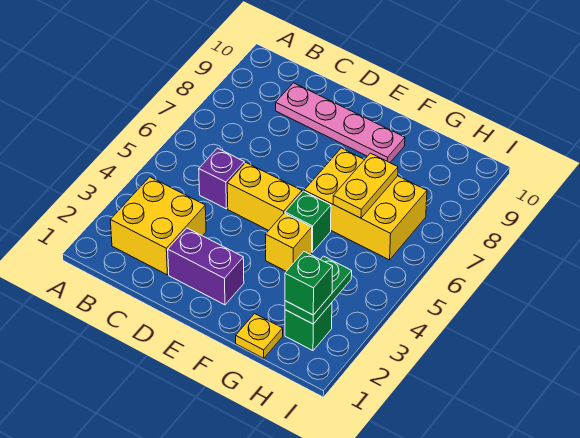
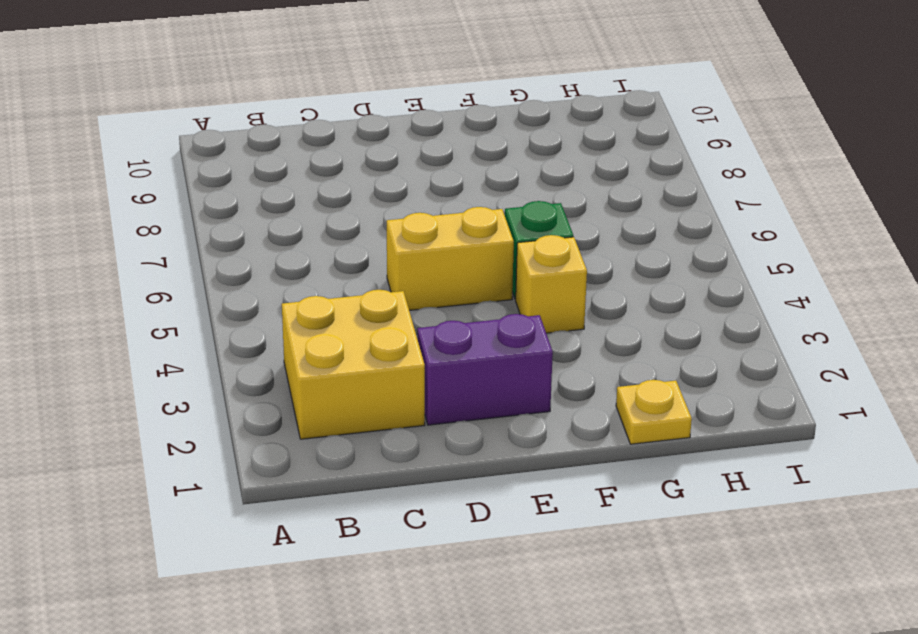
none -> purple brick C5 level 1
none -> pink plate C9:F9 level 1
none -> yellow brick F6:H7 level 1

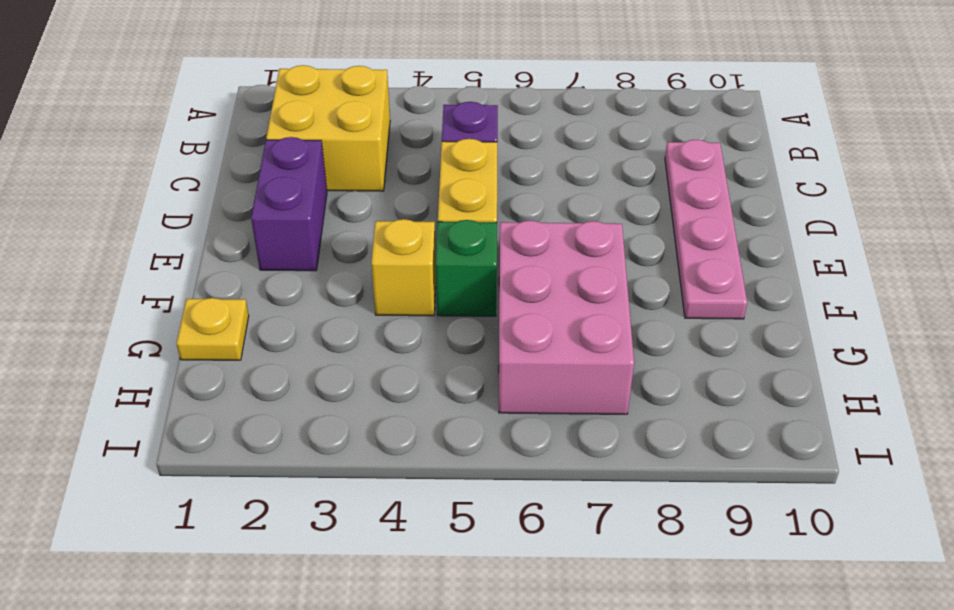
pink brick F6:H7 level 1 -> yellow brick F6:H7 level 1
none -> green brick H2 level 1
none -> yellow plate G6:G7 level 2
none -> green plate H2:H3 level 2

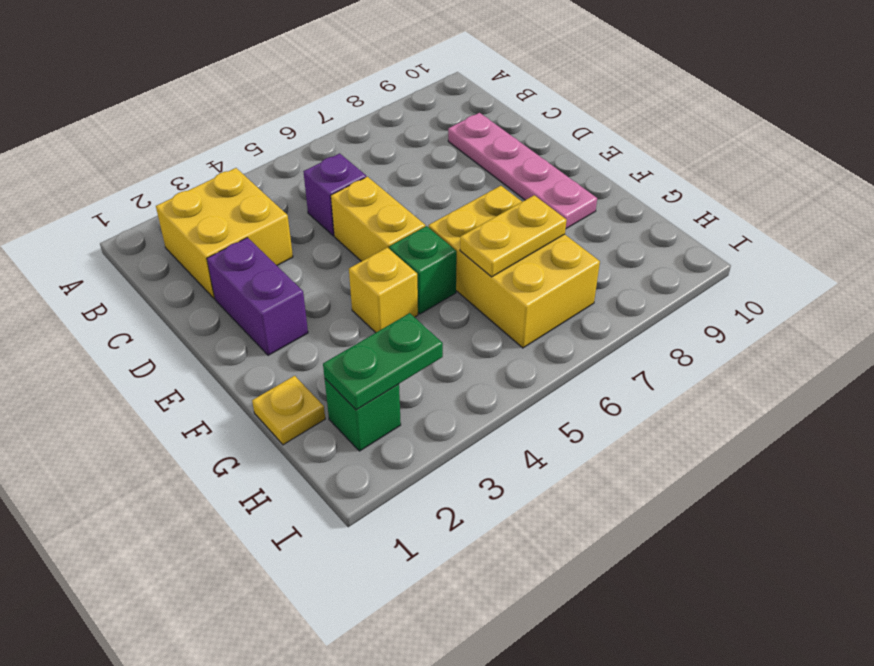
none -> green brick H2 level 3

